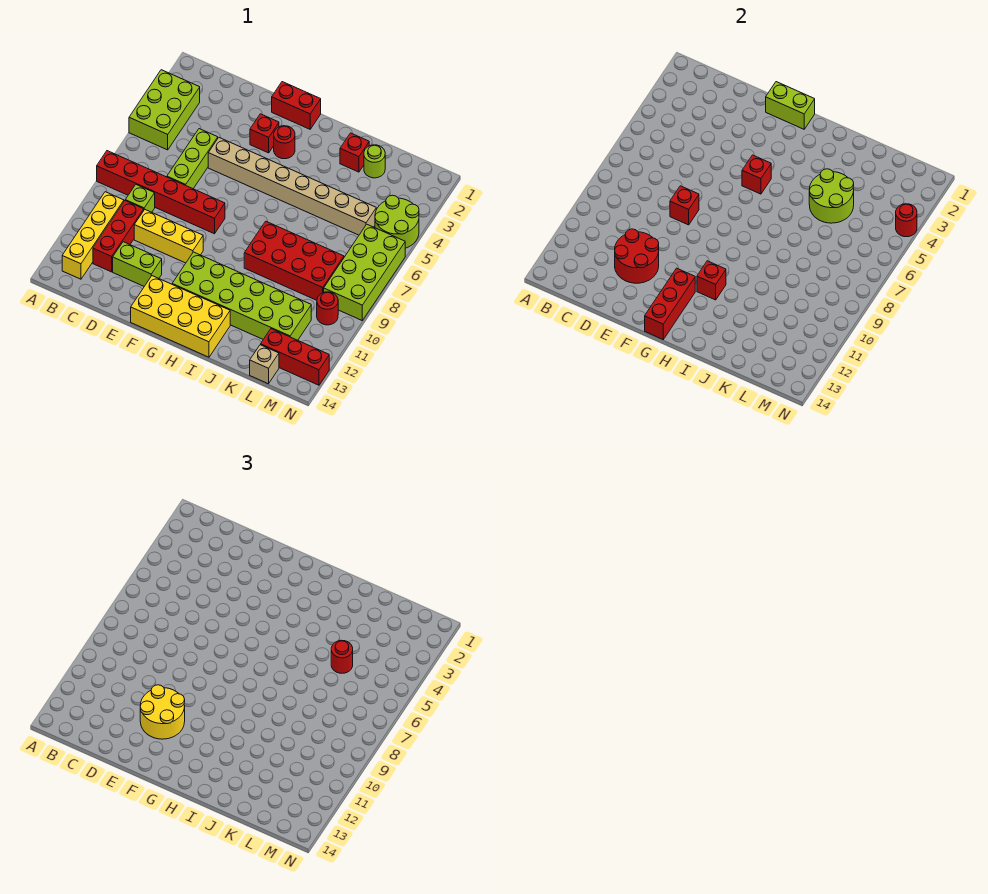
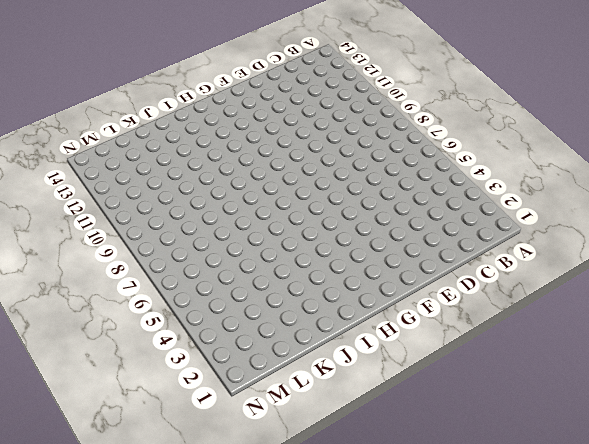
none -> lime brick A3:B5 level 1
none -> red brick A8:F8 level 1
none -> yellow brick B10:B13 level 1
none -> lime brick C9 level 1

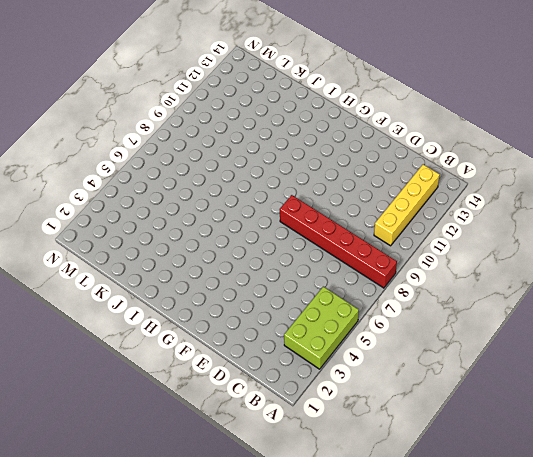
none -> lime brick C9 level 1
none -> red brick C10:C12 level 1
none -> lime brick D5:D7 level 1
none -> yellow brick D10:F10 level 1

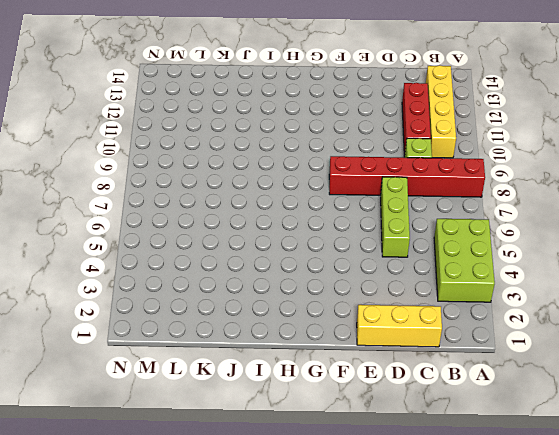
yellow brick C1:E1 level 1 -> yellow brick D10:F10 level 1
none -> lime brick D12:E12 level 1
none -> tan brick E5:L5 level 1
none -> red brick F1:G1 level 1
none -> red brick F3 level 1

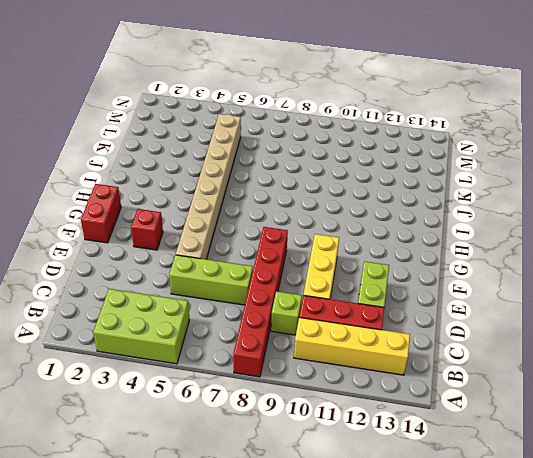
none -> yellow brick F13:I14 level 1
none -> red round brick G3 level 1
none -> lime brick G11:L12 level 1
none -> red brick I8:L9 level 1

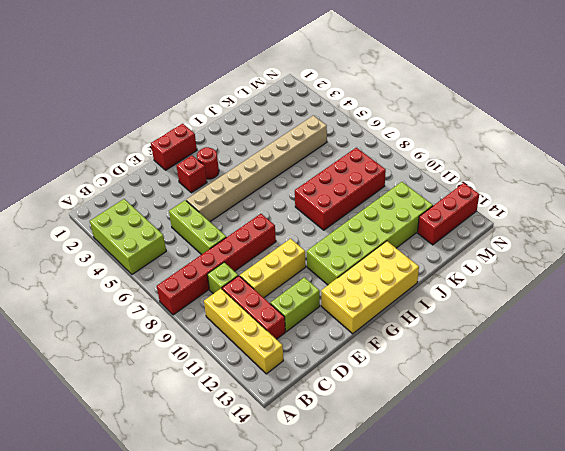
none -> red brick J2 level 1
none -> lime round brick K2 level 1
none -> tan brick L14 level 1
none -> lime round brick M4:N5 level 1

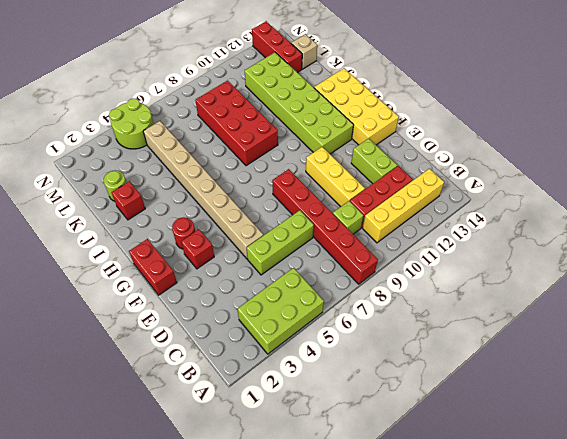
none -> lime brick M6:N9 level 1
none -> red round brick M10 level 1
none -> red round brick D11:E12 level 2
none -> red brick E8 level 2

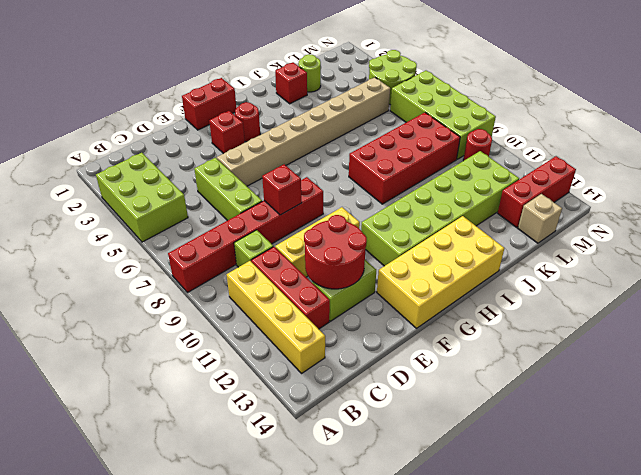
none -> lime brick F1:G1 level 2
none -> red brick G5 level 2
none -> red brick G12:G14 level 2
none -> red brick H11 level 2

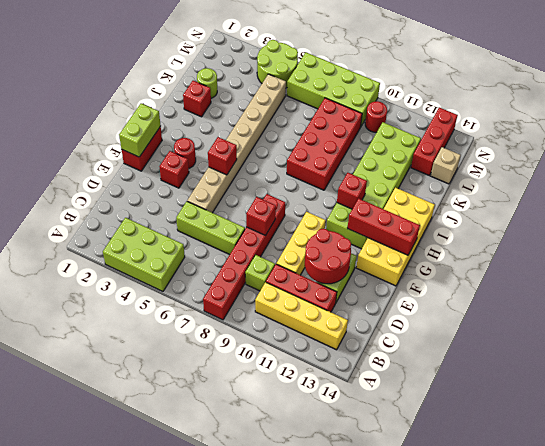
none -> lime round brick J4:K5 level 2
none -> red round brick N4 level 2
none -> yellow round brick E11:F12 level 3
none -> red round brick K5 level 3

